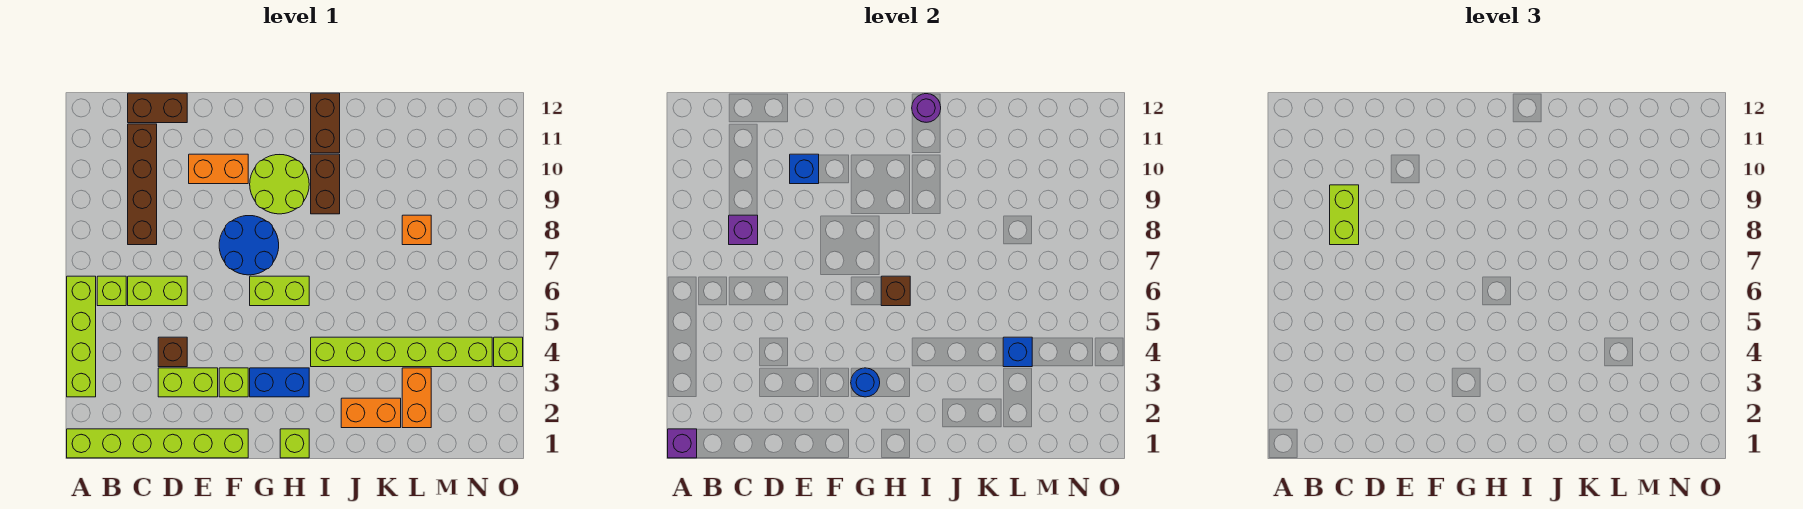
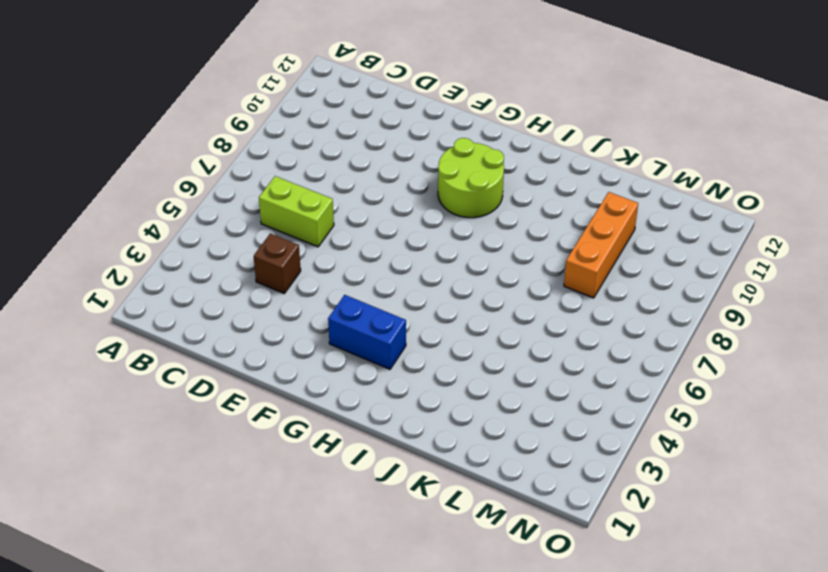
orange brick L8:L10 level 1 -> orange brick L8 level 1
none -> lime brick A1:F1 level 1
none -> lime brick A3:A6 level 1
none -> lime brick B6 level 1
none -> brown brick C8:C11 level 1

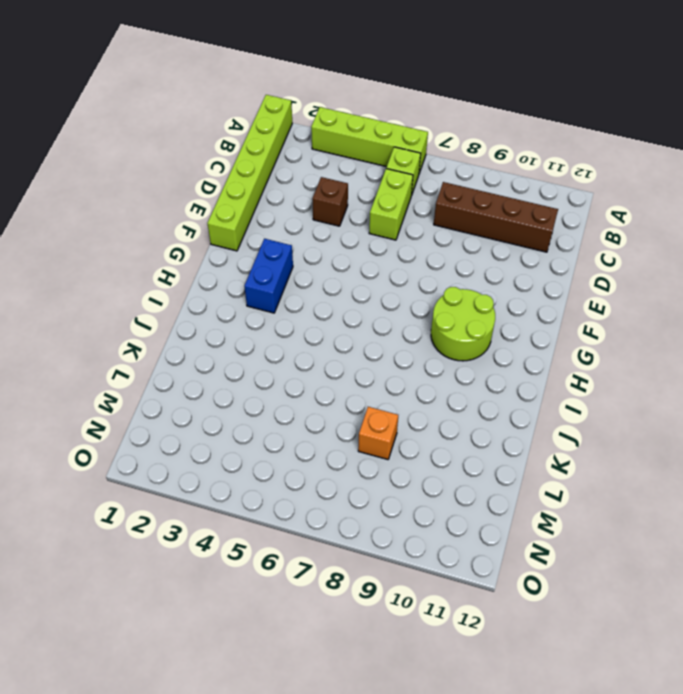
none -> brown brick C12:D12 level 1
none -> lime brick D3:E3 level 1
none -> orange brick E10:F10 level 1
none -> lime brick F3 level 1

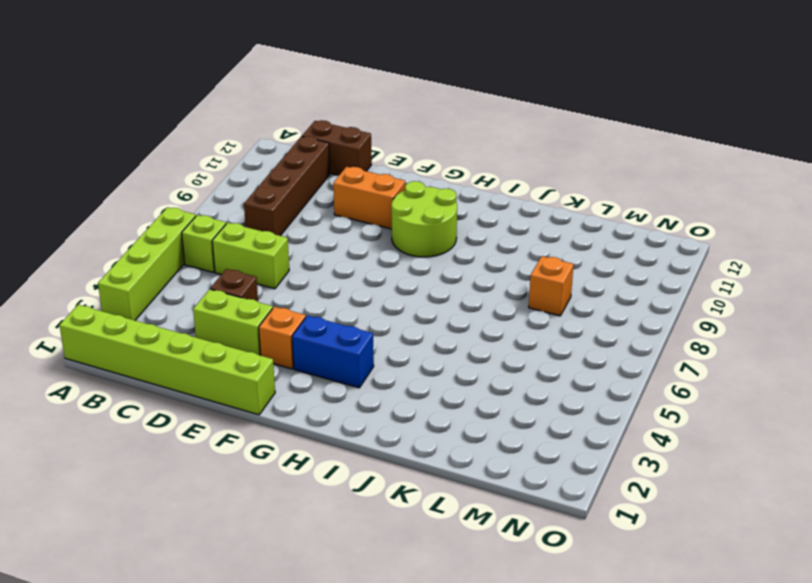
orange brick F3 level 1 -> lime brick F3 level 1
none -> blue round brick F7:G8 level 1
none -> lime brick G6:H6 level 1
none -> lime brick H1 level 1
none -> lime brick I4:N4 level 1

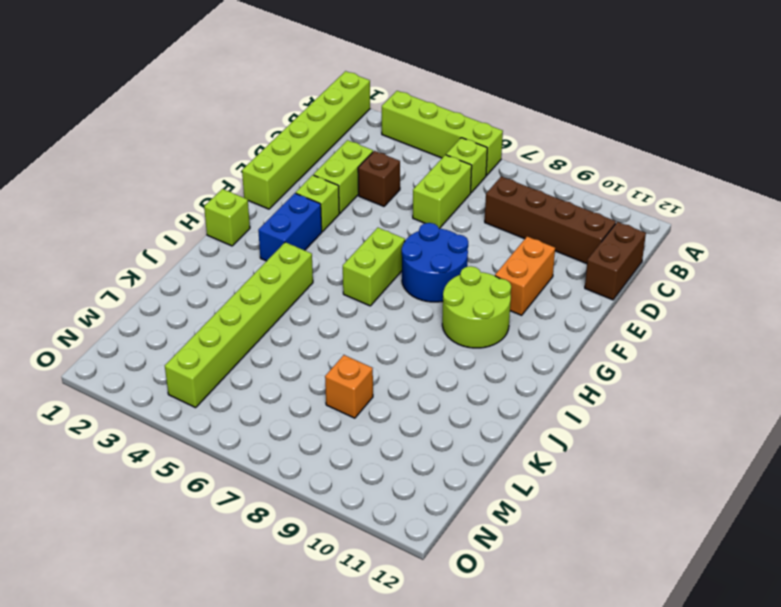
none -> brown brick I9:I10 level 1
none -> brown brick I11:I12 level 1
none -> orange brick J2:K2 level 1
none -> orange brick L2:L3 level 1

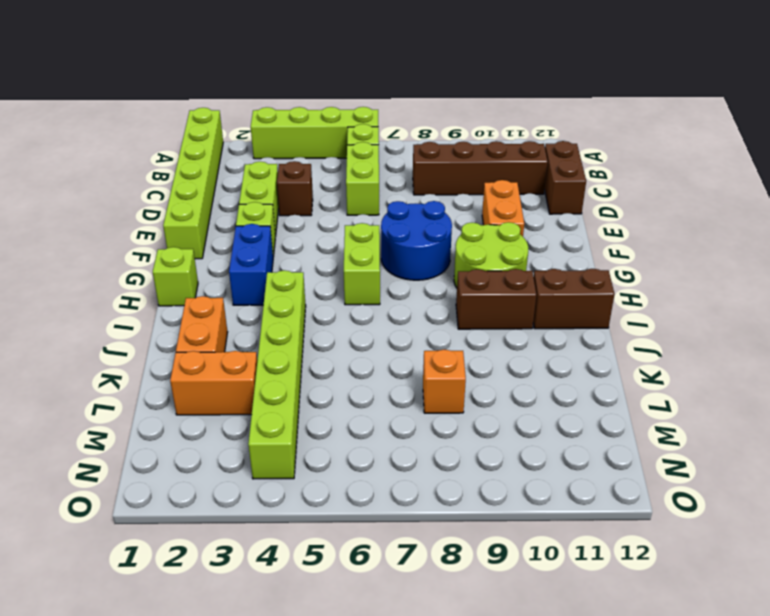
none -> lime brick O4 level 1
none -> purple brick A1 level 2
none -> purple brick C8 level 2
none -> blue brick E10 level 2

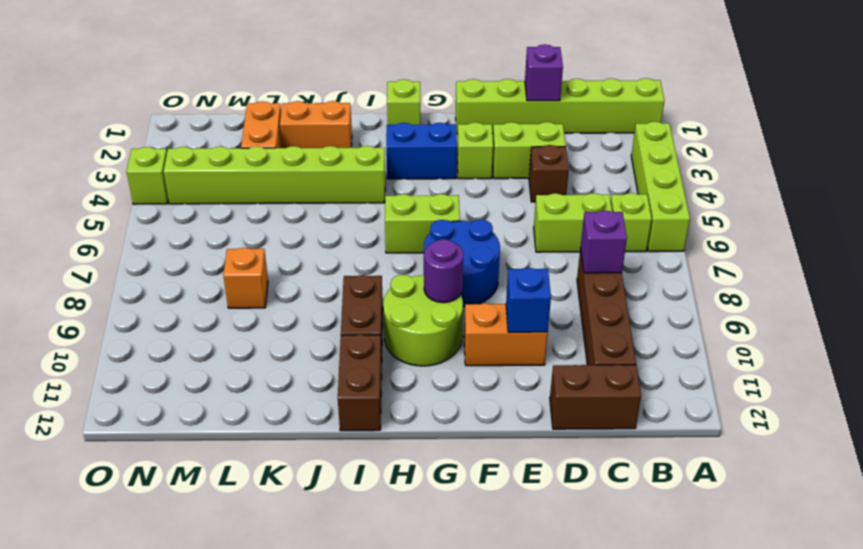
purple brick D1 level 2 -> purple brick A1 level 2
purple round brick G9 level 2 -> purple round brick I12 level 2
none -> blue round brick G3 level 2
none -> brown brick H6 level 2
none -> blue brick L4 level 2
none -> lime brick C8:C9 level 3

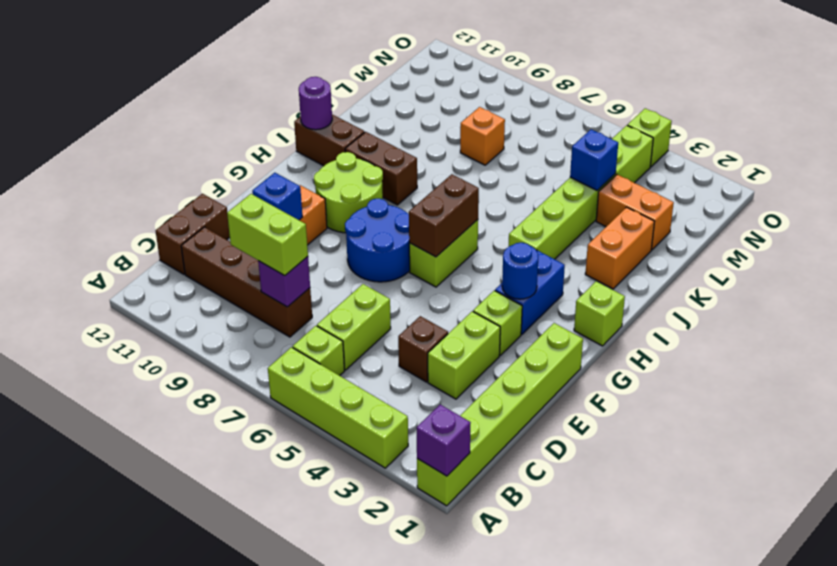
brown brick G6:H6 level 2 -> brown brick H6 level 2

